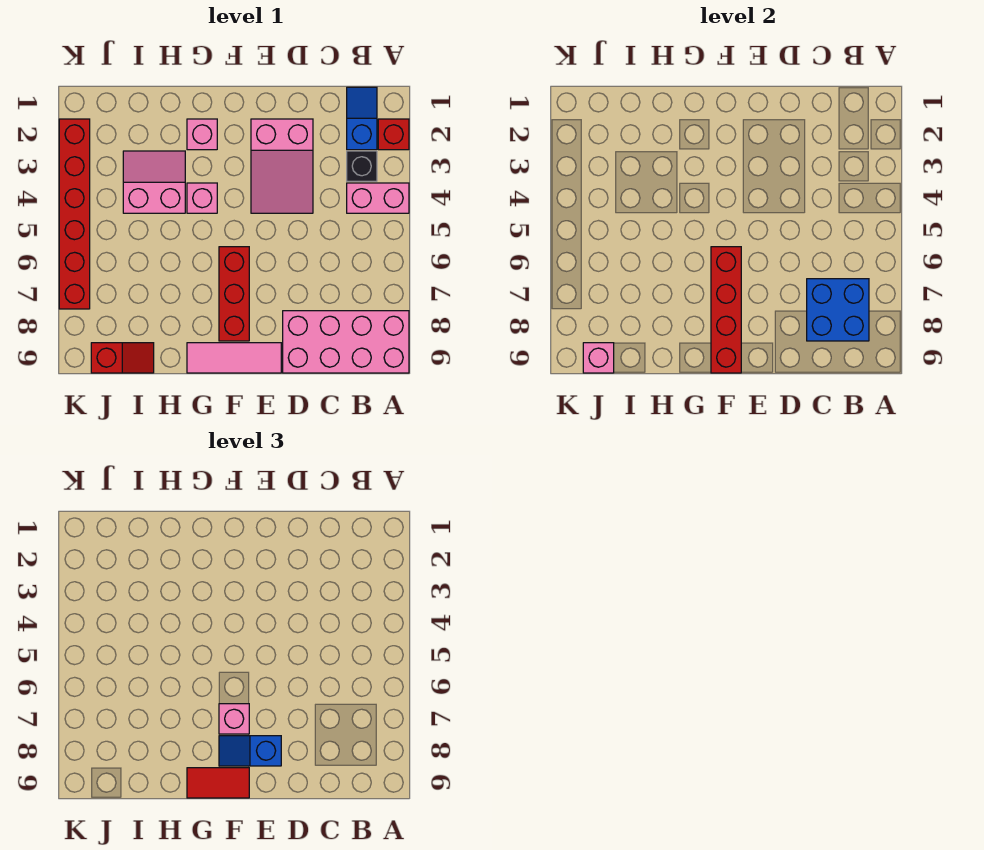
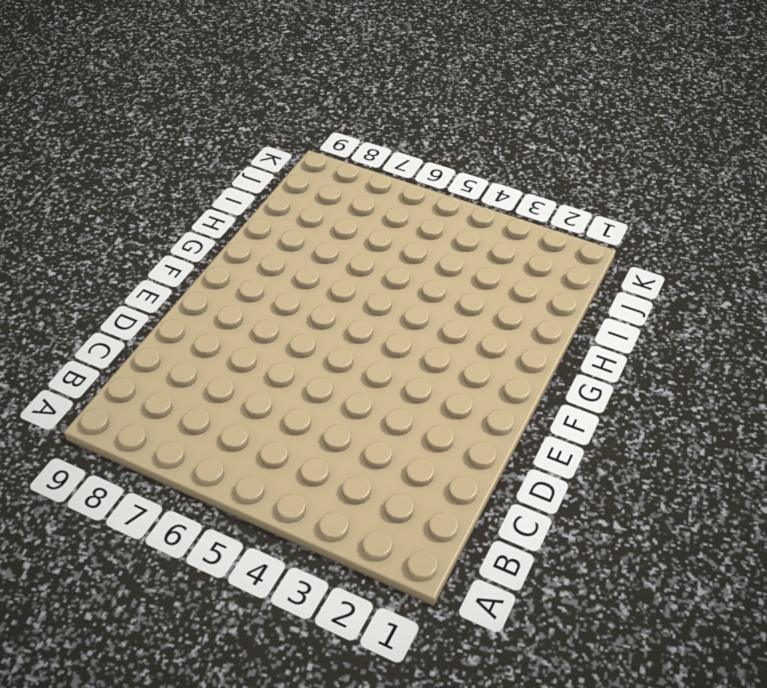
none -> red brick A2 level 1
none -> pink brick A4:B4 level 1
none -> pink brick A8:D9 level 1

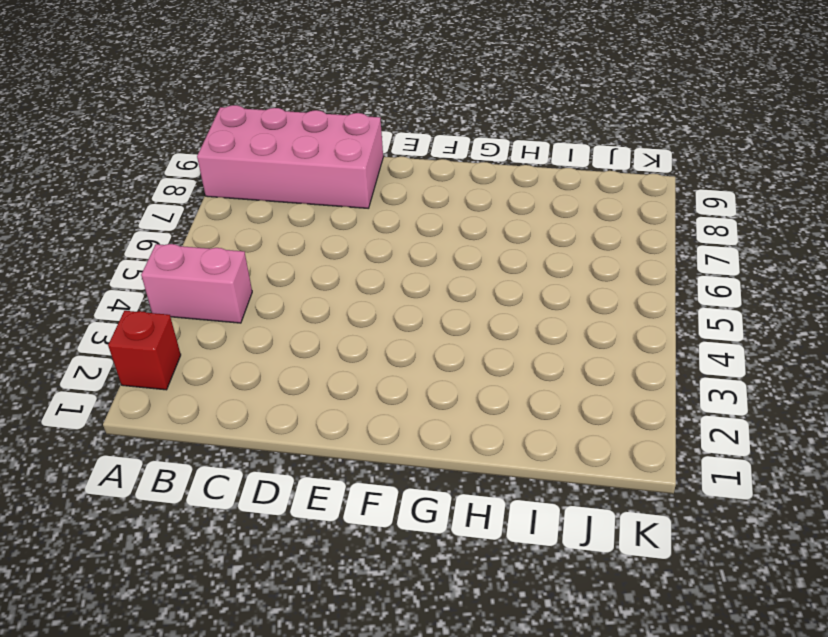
none -> blue slope B1:B2 level 1 top 2
none -> black brick B3 level 1
none -> pink slope D2:E4 level 1 top 2

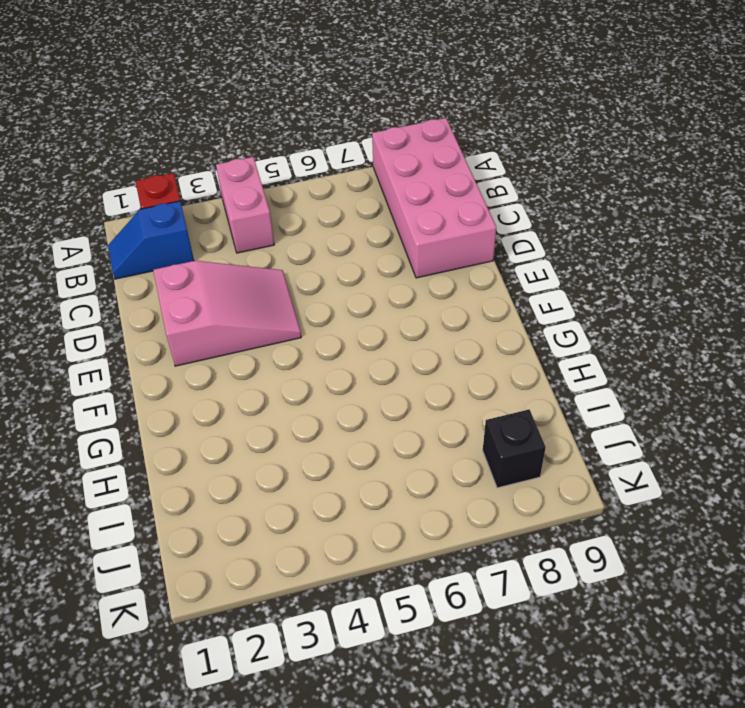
black brick J8 level 1 -> black brick B3 level 1
none -> pink tile E9:G9 level 1
none -> red brick F6:F8 level 1
none -> pink brick G2 level 1

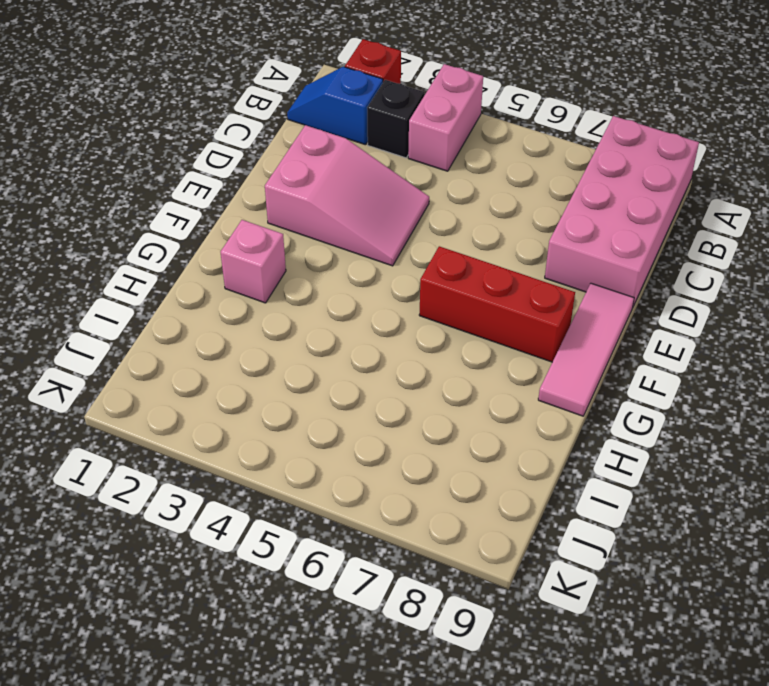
none -> pink brick G4 level 1
none -> pink slope H3:I4 level 1 top 4
none -> red slope I9:J9 level 1 top J

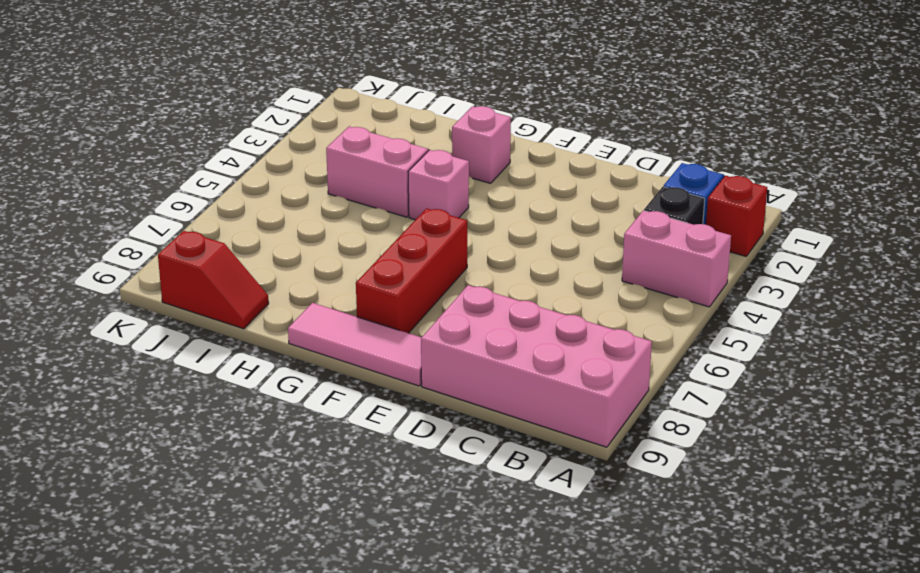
none -> pink slope D2:E4 level 1 top 2
none -> red brick K2:K7 level 1
none -> blue brick B7:C8 level 2

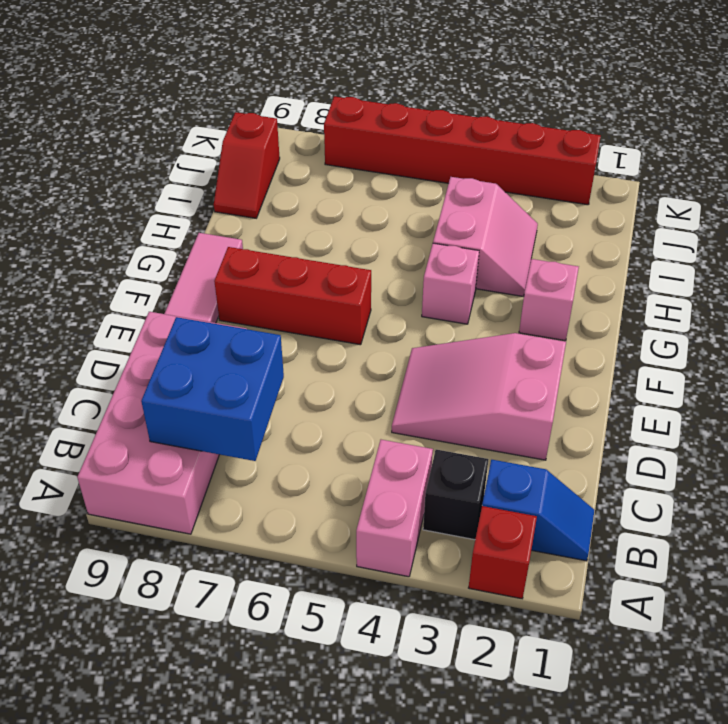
none -> red brick F6:F9 level 2
none -> pink brick J9 level 2
none -> blue slope E8:F8 level 3 top E

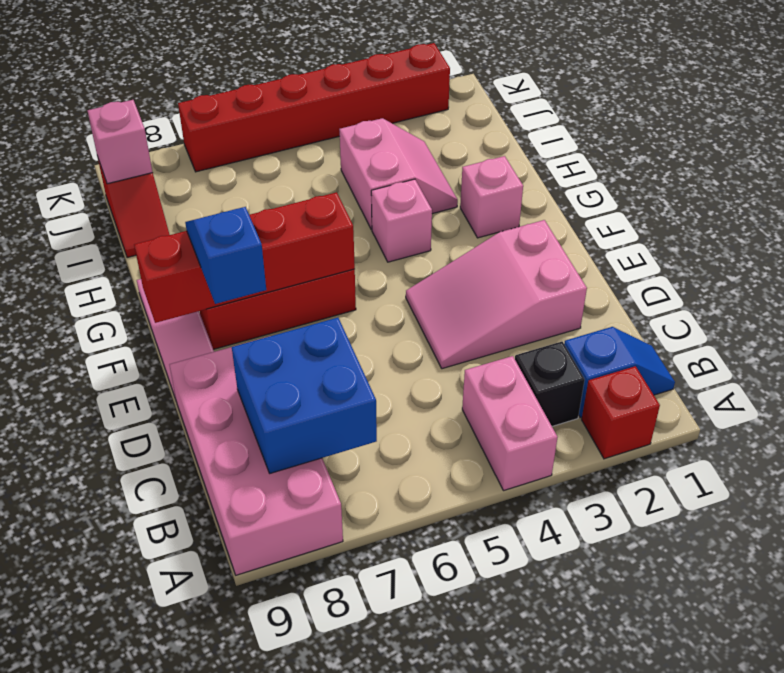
none -> pink brick F7 level 3
none -> red tile F9:G9 level 3

